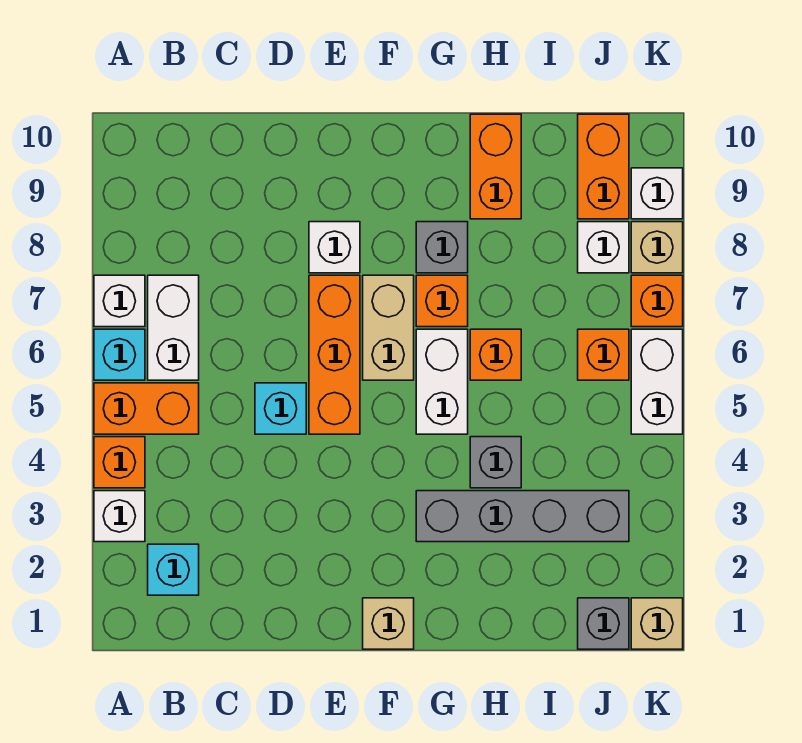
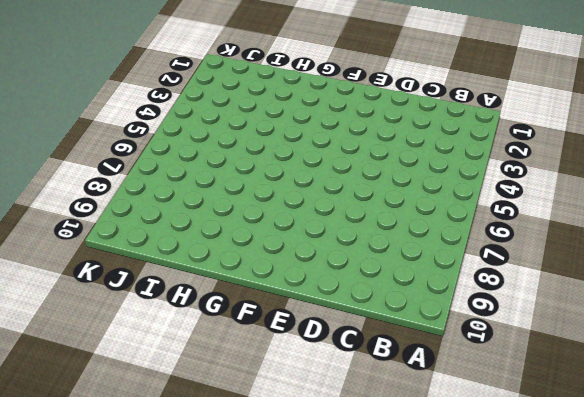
none -> white brick A3 level 1
none -> orange brick A4 level 1
none -> orange brick A5:B5 level 1

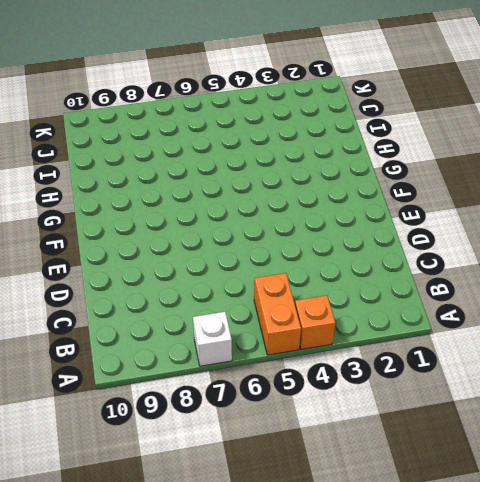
none -> white brick A3 level 1
none -> cyan brick A6 level 1
none -> cyan brick B2 level 1

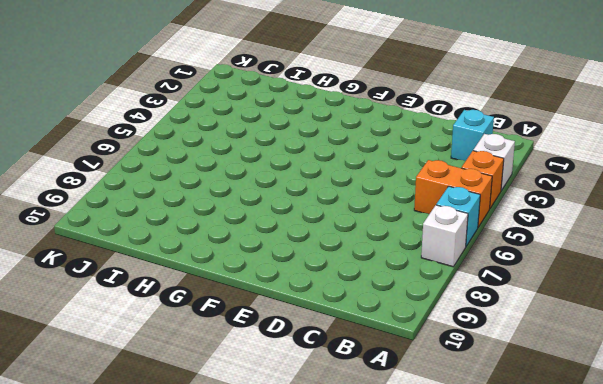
none -> white brick B6:B7 level 1
none -> cyan brick D5 level 1
none -> orange brick E5:E7 level 1

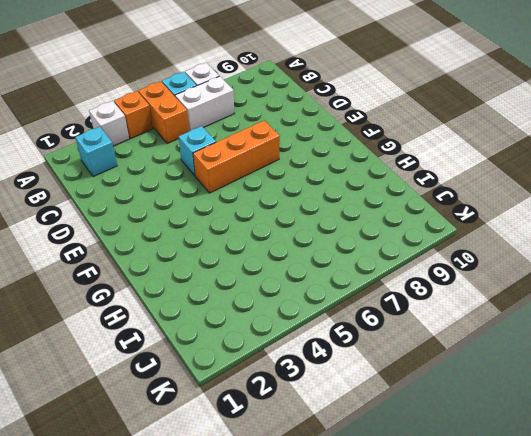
none -> white brick E8 level 1
none -> tan brick F1 level 1
none -> tan brick F6:F7 level 1

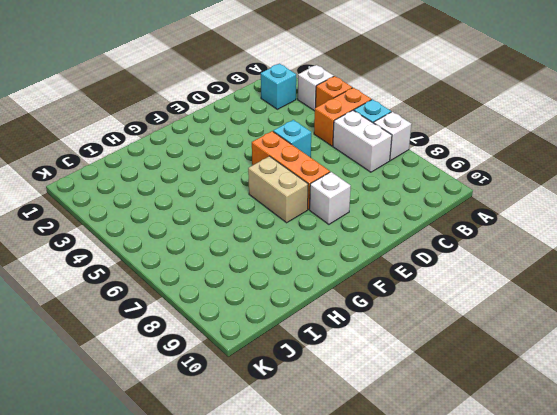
none -> tan brick F1 level 1
none -> grey brick G3:J3 level 1
none -> white brick G5:G6 level 1

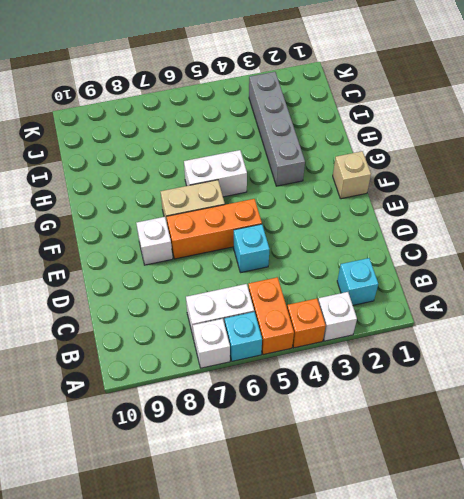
none -> orange brick G7 level 1
none -> grey brick G8 level 1
none -> grey brick H4 level 1

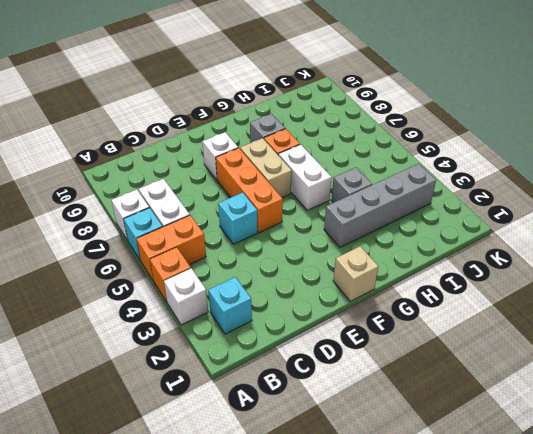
none -> orange brick H6 level 1
none -> orange brick H9:H10 level 1
none -> grey brick J1 level 1

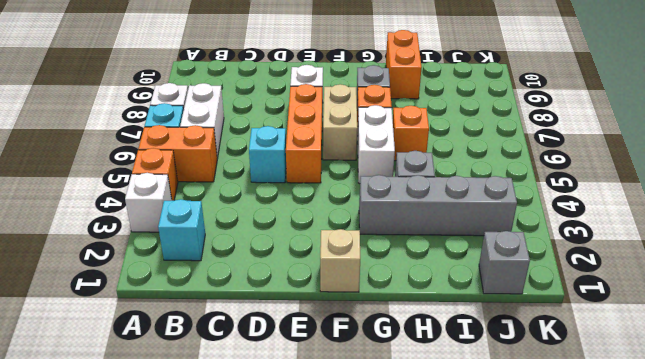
none -> orange brick J6 level 1
none -> white brick J8 level 1
none -> orange brick J9:J10 level 1

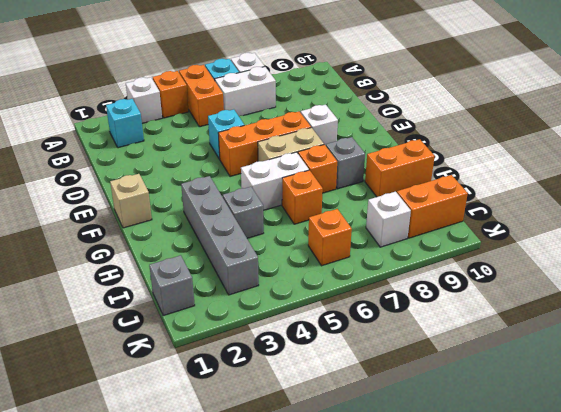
none -> tan brick K1 level 1
none -> white brick K5:K6 level 1
none -> orange brick K7 level 1

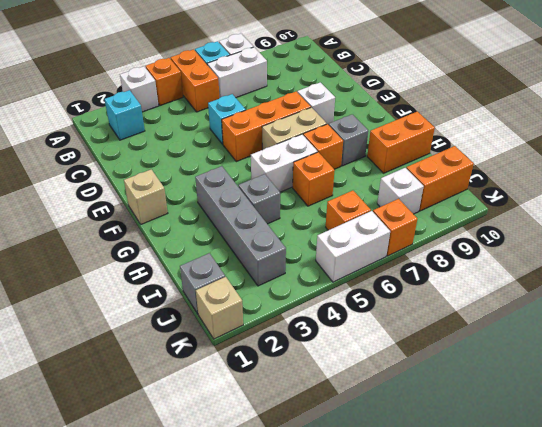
none -> tan brick K8 level 1
none -> white brick K9 level 1

